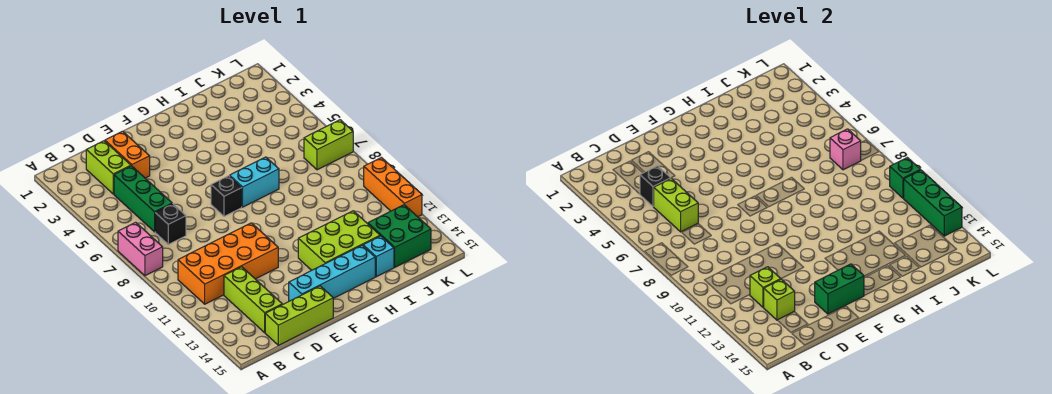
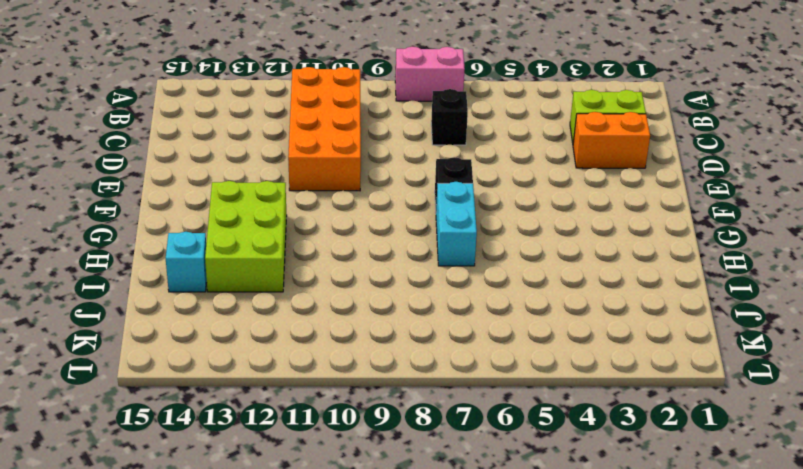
none -> green brick C4:C6 level 1
none -> lime brick C12:C14 level 1
none -> lime brick C15:E15 level 1

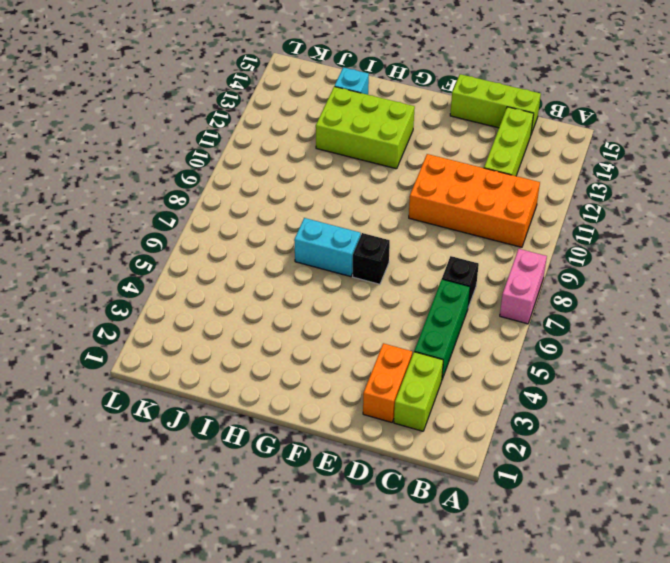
none -> cyan brick E14:H14 level 1
none -> green brick J13:K14 level 1
none -> lime brick K7:L7 level 1

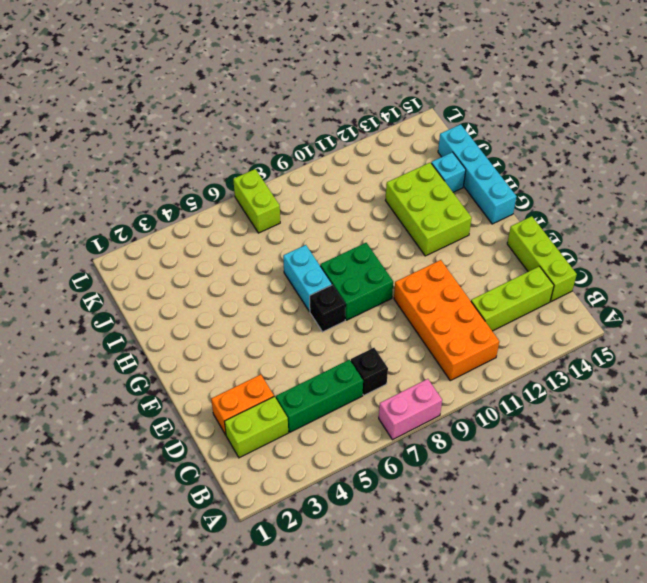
green brick F8:G9 level 1 -> green brick J13:K14 level 1
cyan brick G15:J15 level 1 -> cyan brick E14:H14 level 1
none -> orange brick L10:L12 level 1
none -> black brick C4 level 2
none -> lime brick C5:C6 level 2

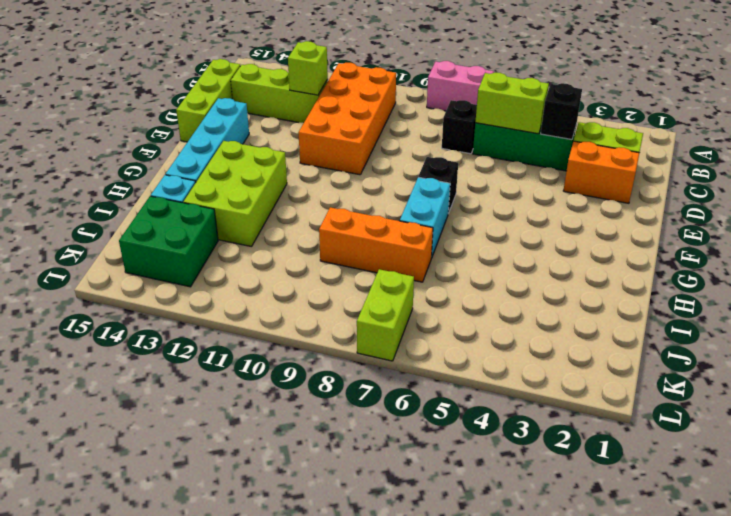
orange brick I7:I9 level 1 -> orange brick L10:L12 level 1
none -> lime brick C13 level 2
none -> green brick E14:F14 level 2
none -> pink brick K7 level 2

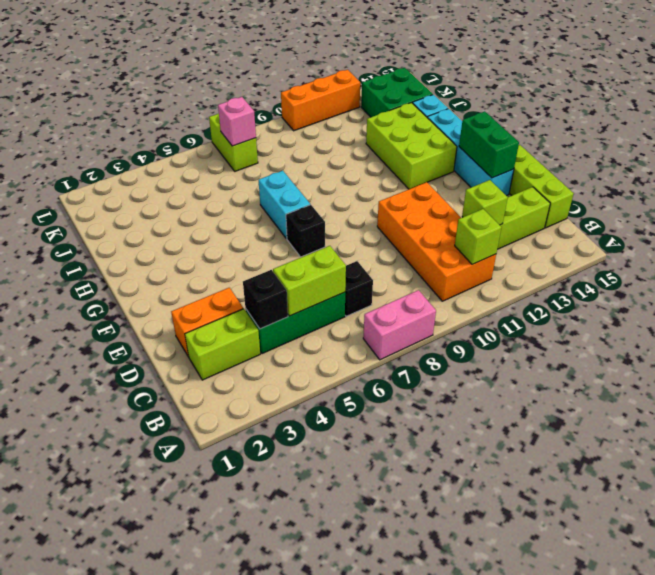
lime brick B11 level 2 -> lime brick C13 level 2
none -> green brick L10 level 2
none -> green brick L11:L13 level 2

